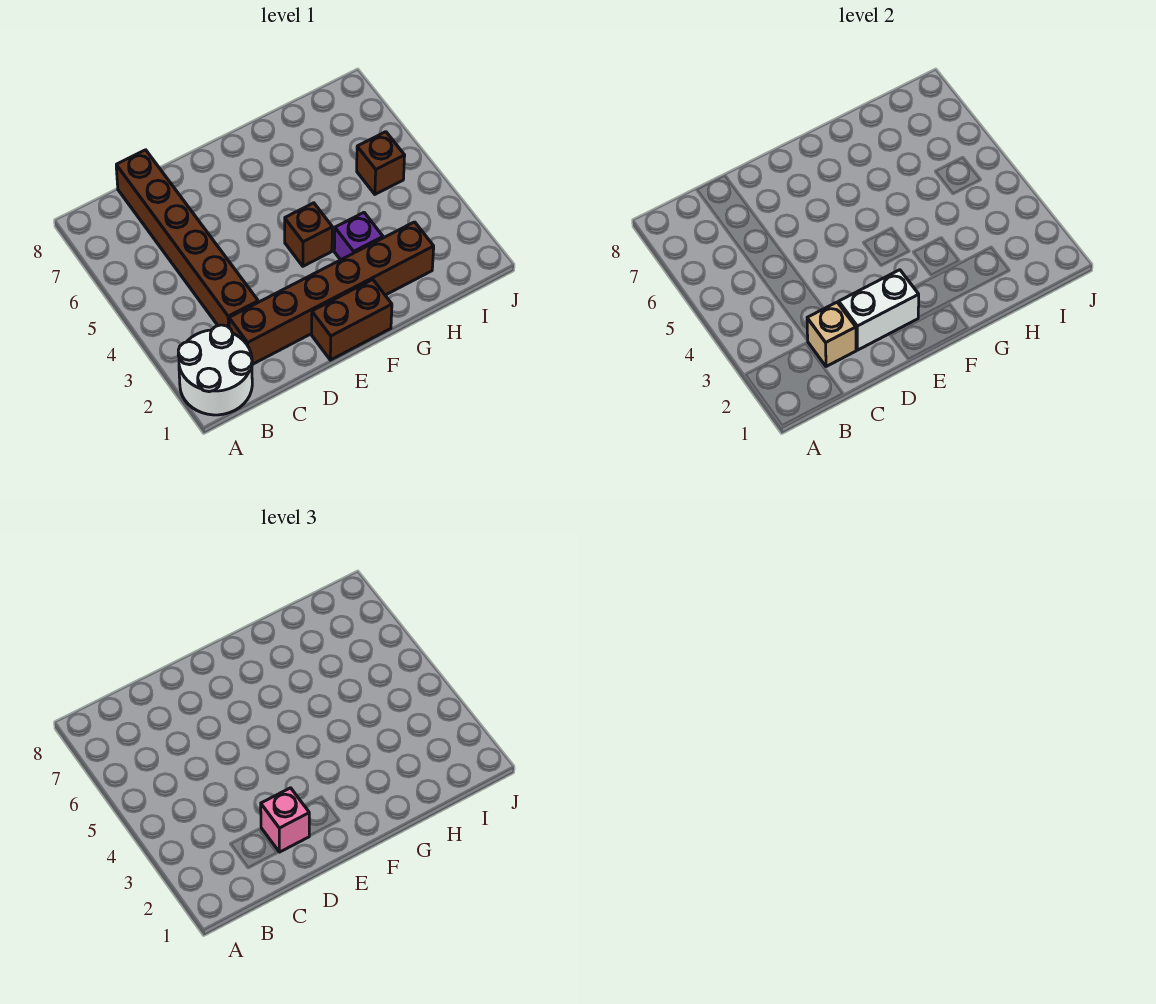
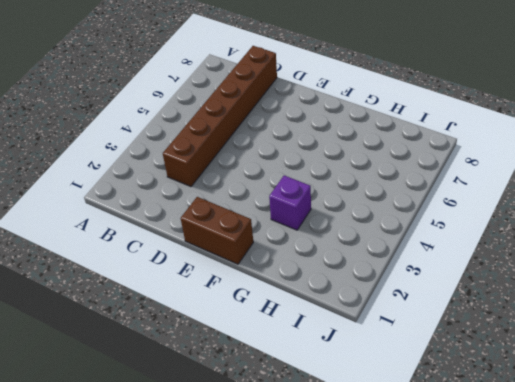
none -> white round brick A1:B2 level 1
none -> brown brick C2:H2 level 1

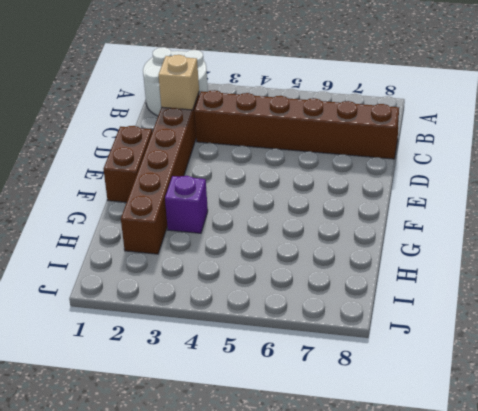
none -> brown brick F4 level 1
none -> brown brick I5 level 1

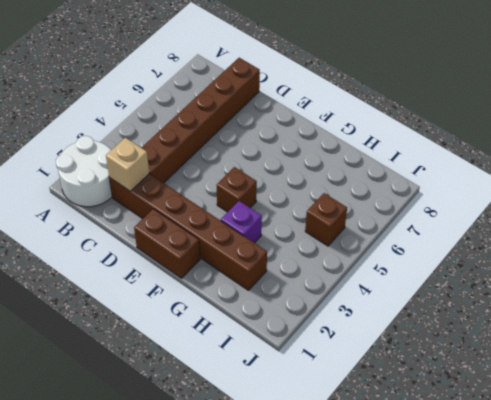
none -> white brick D2:E2 level 2
none -> pink brick D2 level 3

